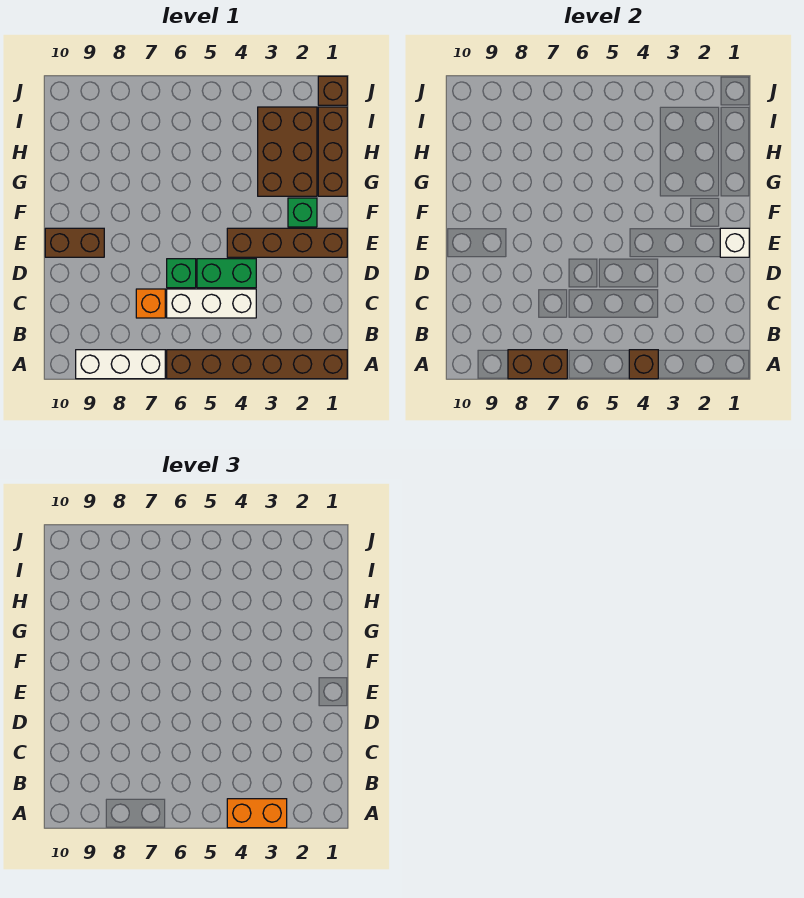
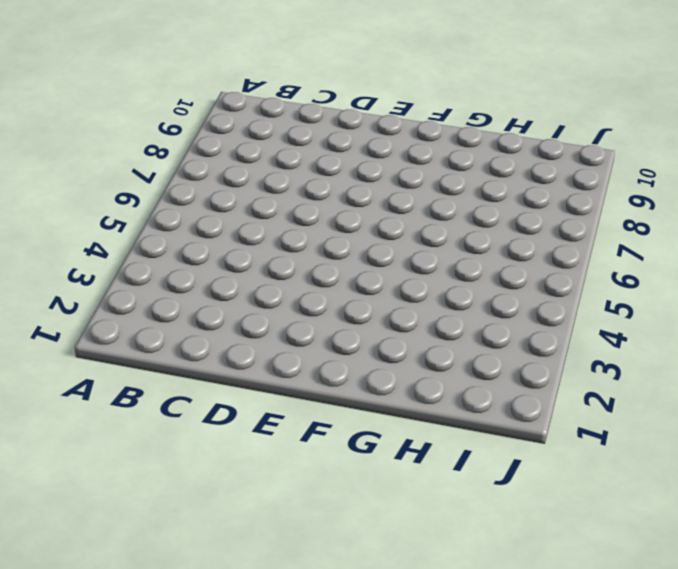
none -> brown brick A1:A6 level 1
none -> white brick A7:A9 level 1
none -> white brick C4:C6 level 1

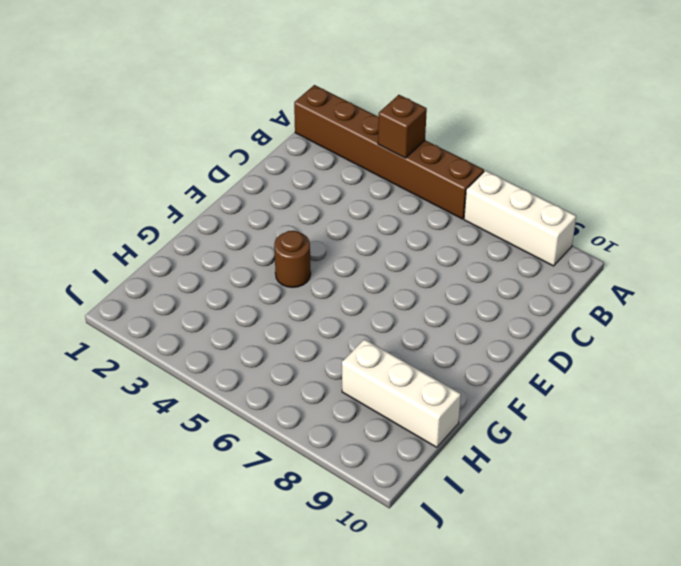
brown round brick F4 level 1 -> none
white brick H8:H10 level 1 -> white brick C4:C6 level 1
none -> orange brick C7 level 1
none -> green brick D4:D5 level 1
none -> green brick D6 level 1

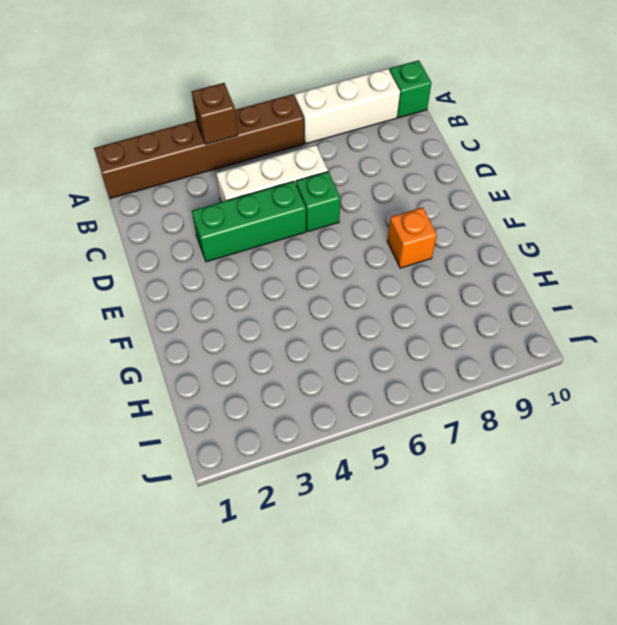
green brick A10 level 1 -> green brick F2 level 1
green brick D3:D5 level 1 -> green brick D4:D5 level 1
orange brick F8 level 1 -> orange brick C7 level 1
none -> brown brick E1:E4 level 1
none -> brown brick E9:E10 level 1
none -> brown brick G1:I1 level 1

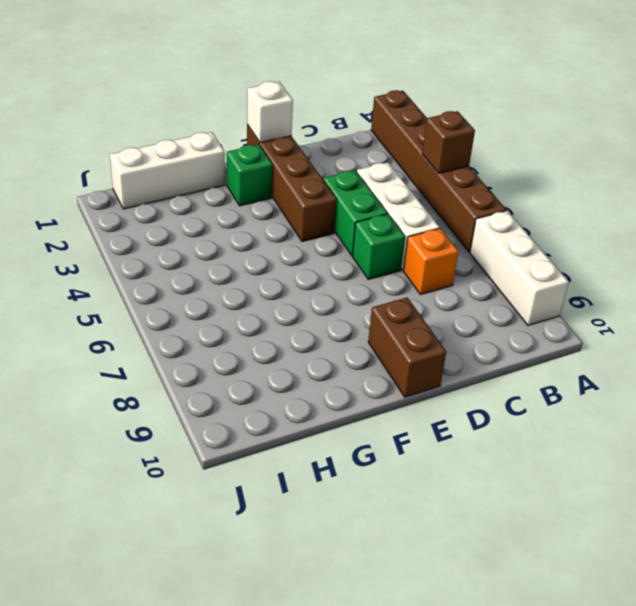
white brick G1:I1 level 1 -> brown brick G1:I1 level 1
none -> brown brick G2:I3 level 1
none -> brown brick J1 level 1
none -> brown brick A7:A8 level 2

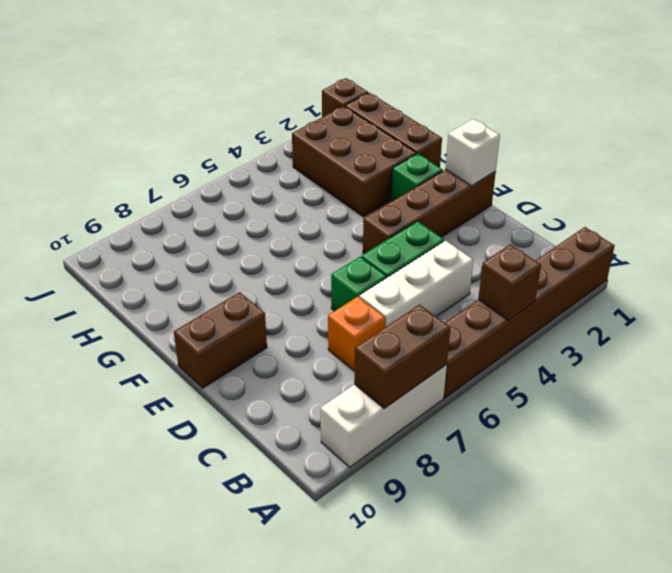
none -> orange brick A3:A4 level 3

